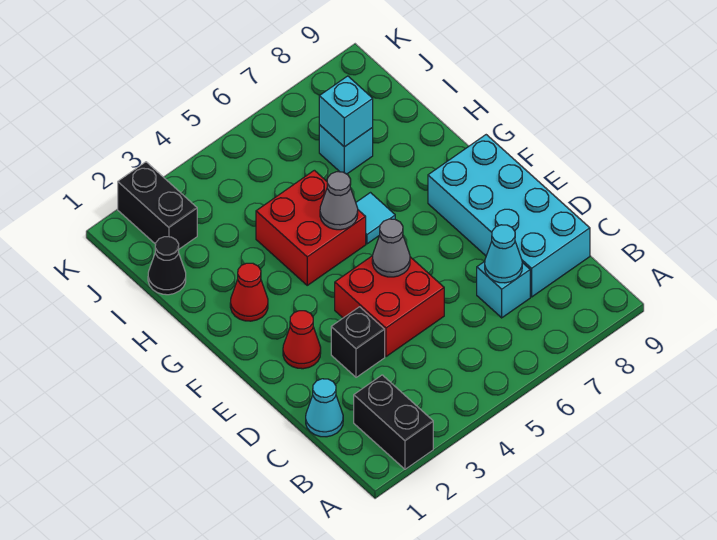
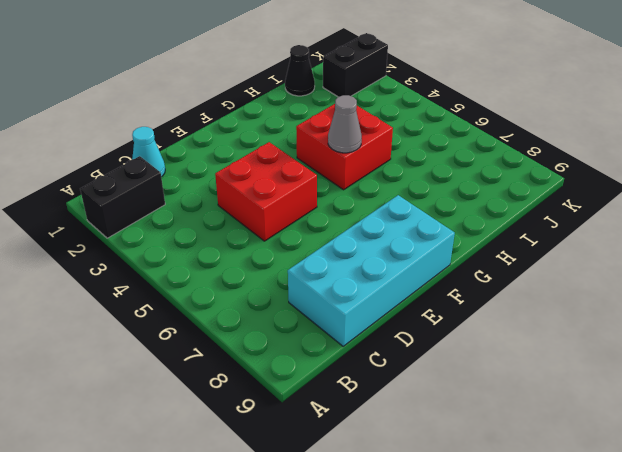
none -> cyan brick C7 level 1
none -> black brick D3 level 1
none -> red cone E2 level 1

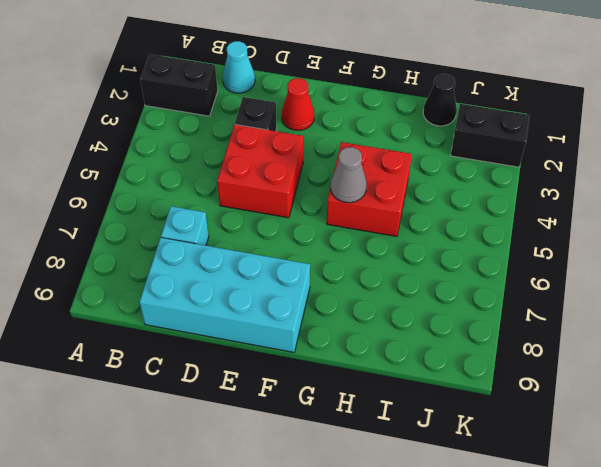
none -> red cone G2 level 1
none -> cyan tile G6 level 1
none -> cyan brick I7 level 1

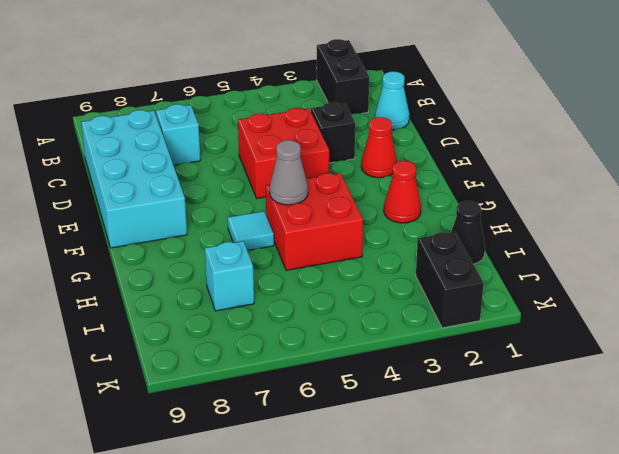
none -> cyan cone C7 level 2
none -> grey cone E5 level 2
none -> cyan brick I7 level 2

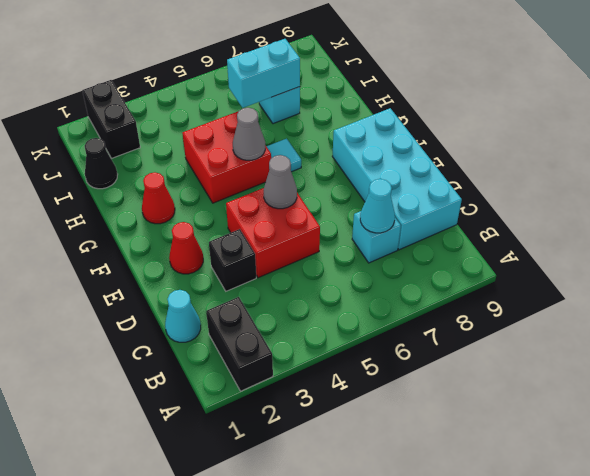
cyan brick I6:I7 level 2 -> cyan brick I7 level 2

